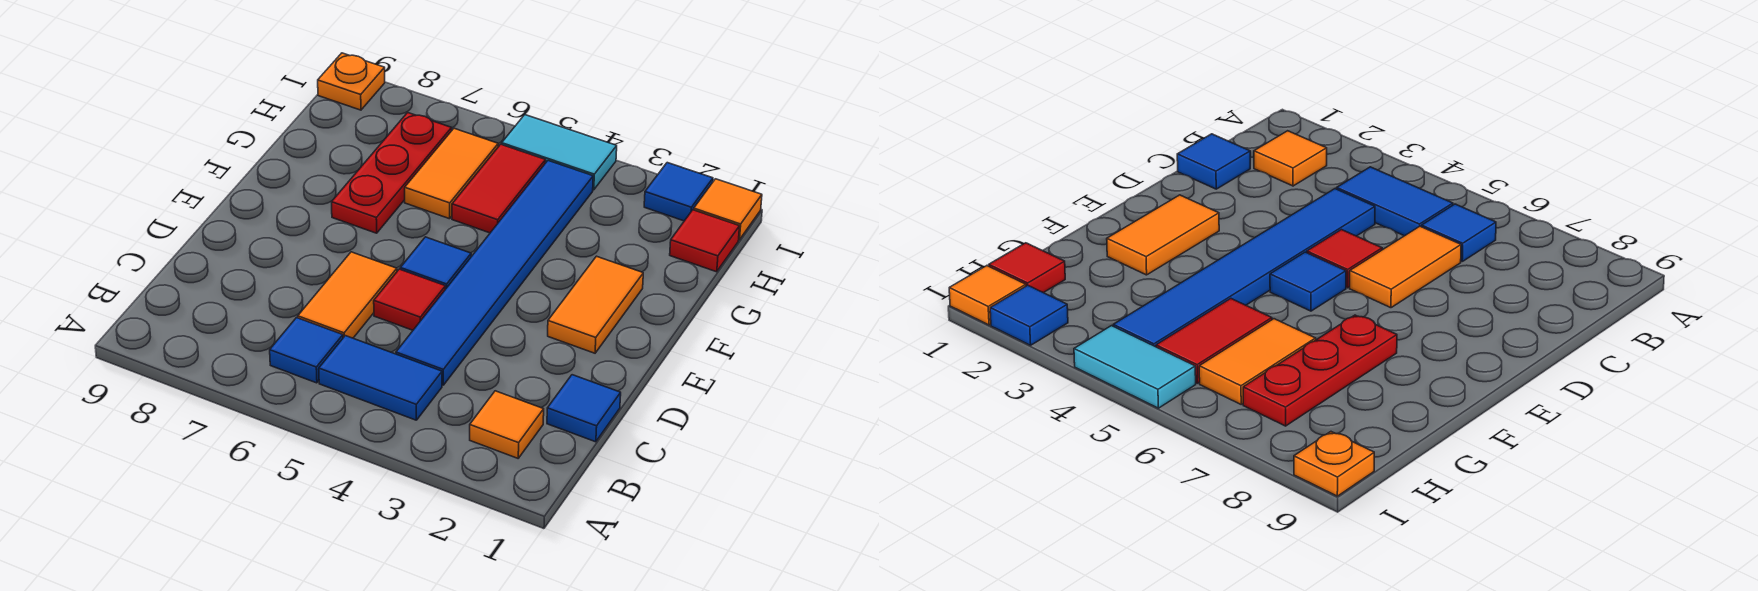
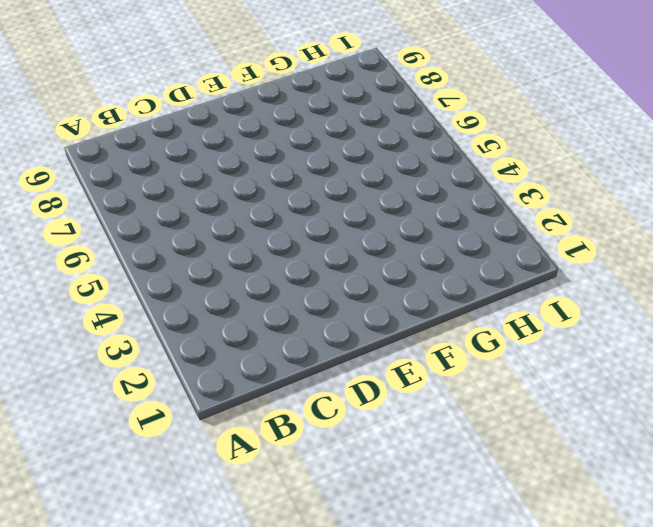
none -> orange tile B2 level 1
none -> blue tile B4:B5 level 1
none -> blue tile B6 level 1

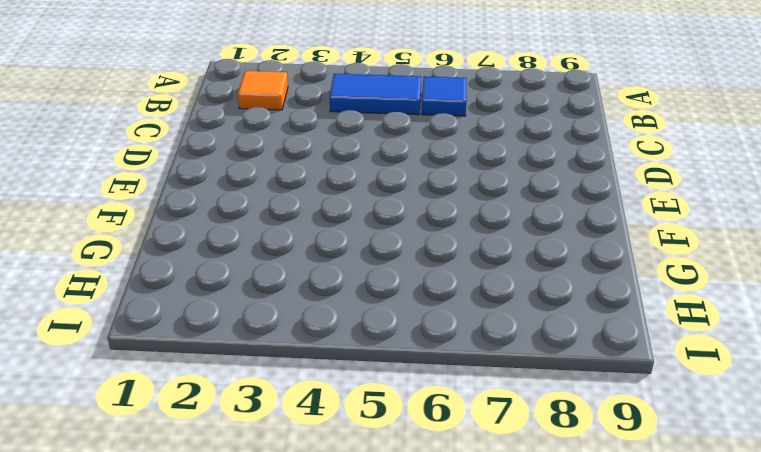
none -> blue tile C1 level 1
none -> blue tile C4:H4 level 1
none -> orange tile C6:D6 level 1

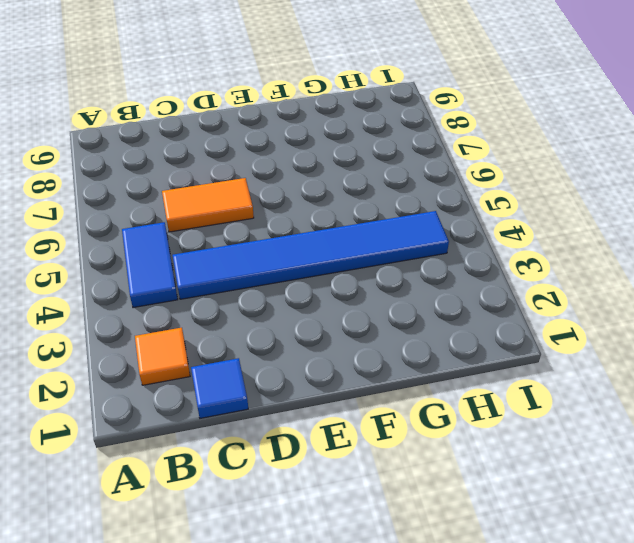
none -> blue tile B6 level 1
none -> red tile D5 level 1
none -> orange tile E2:F2 level 1

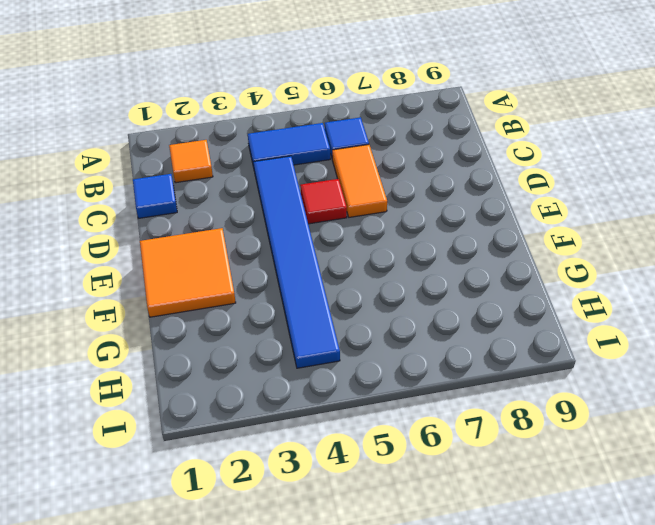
orange tile E1:F2 level 1 -> orange tile E2:F2 level 1
none -> blue tile E5 level 1
none -> red plate F7:H7 level 1
none -> red tile G5:H5 level 1

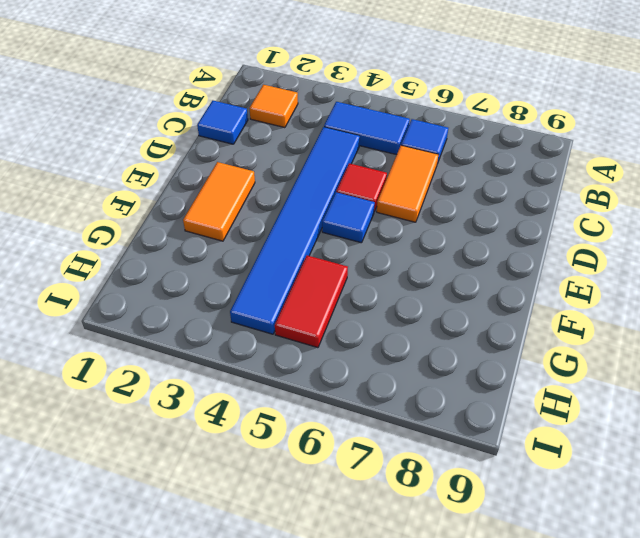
none -> red plate F7:H7 level 1
none -> orange tile G6:H6 level 1
none -> red tile H1 level 1

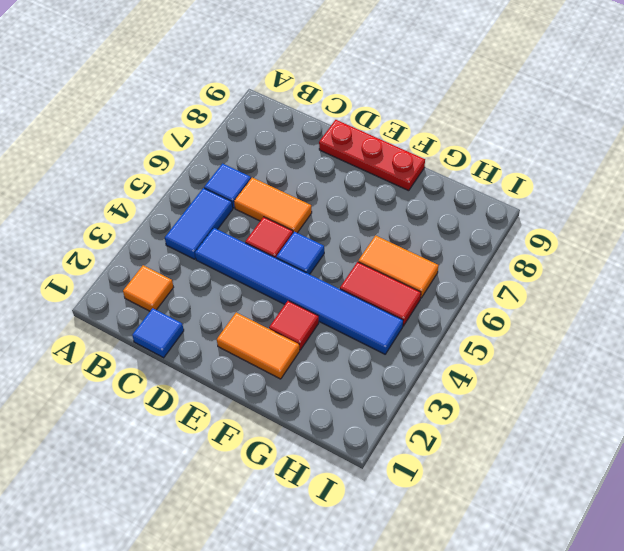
red plate D9:F9 level 1 -> red plate F7:H7 level 1
red tile F3 level 1 -> red tile H1 level 1
none -> orange tile I1 level 1
none -> blue tile I2 level 1
none -> cyan tile I4:I5 level 1

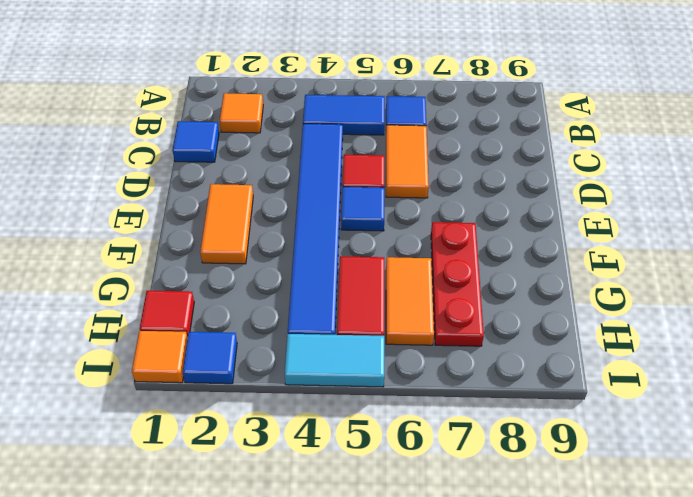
none -> orange plate I9 level 1

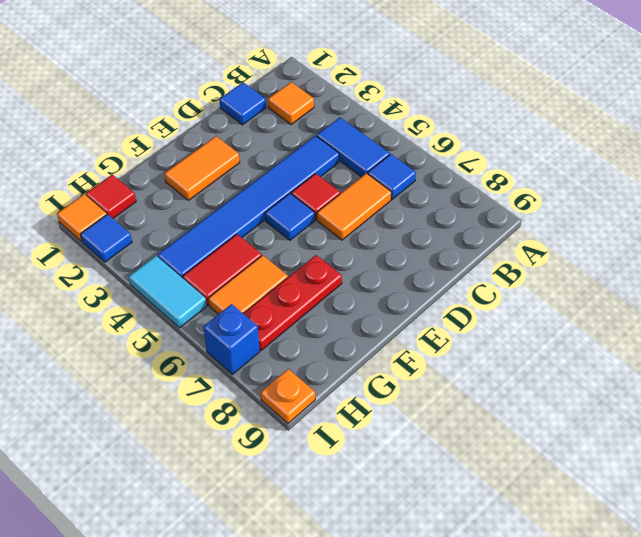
blue brick I7 level 1 -> none

